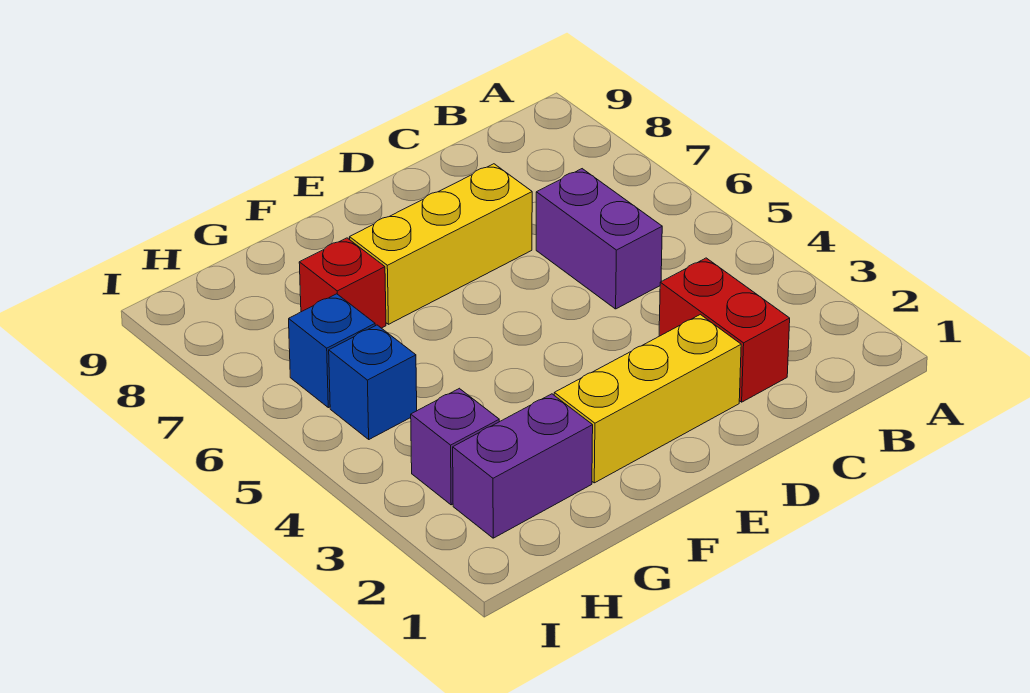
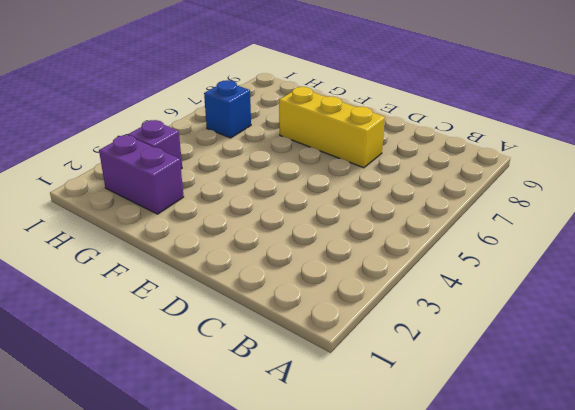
none -> red brick C2:C3 level 1
none -> purple brick C5:C6 level 1

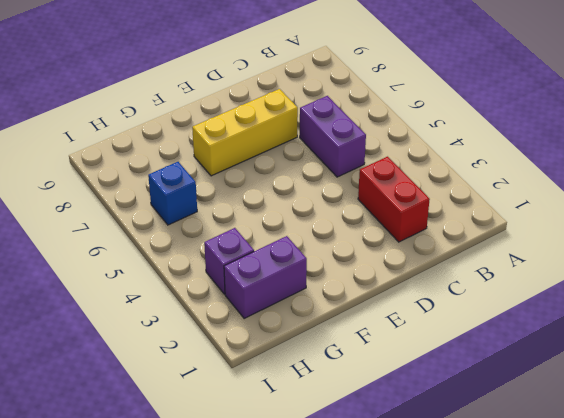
none -> yellow brick D2:F2 level 1
none -> red brick G7 level 1

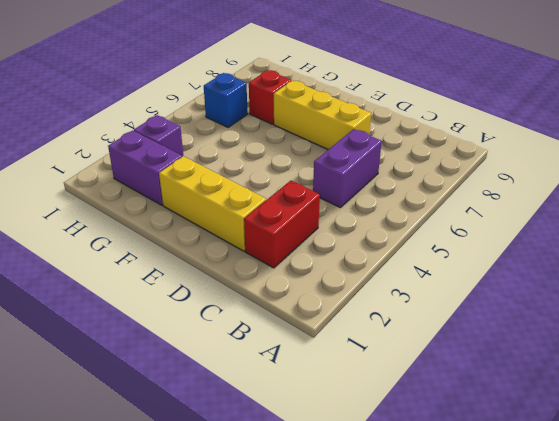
none -> blue brick H5 level 1

